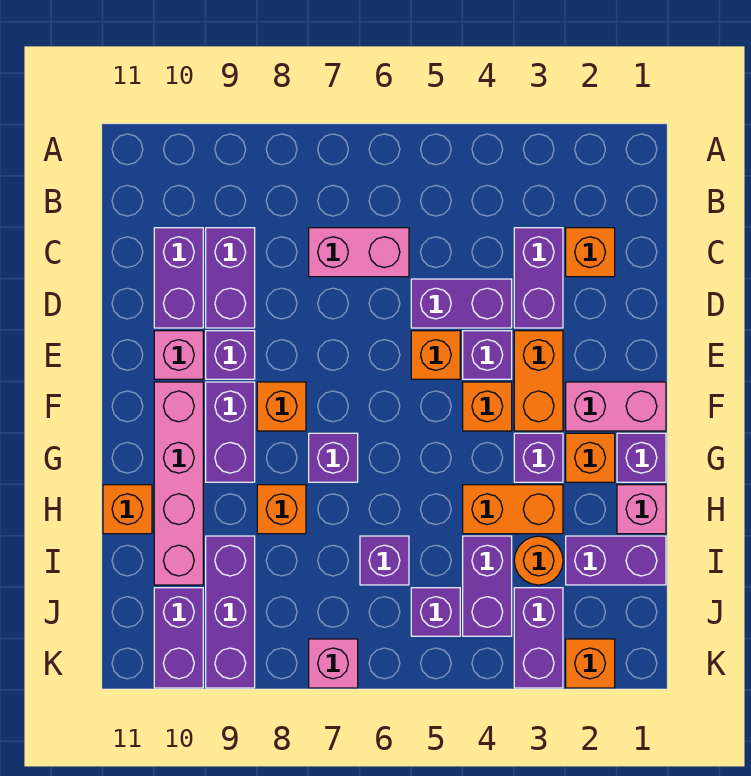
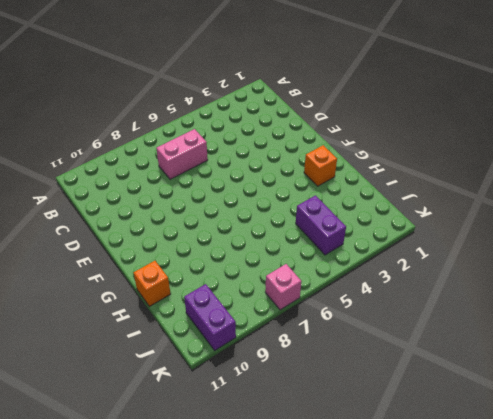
none -> orange brick C2 level 1
none -> purple brick C3:D3 level 1
none -> purple brick C9:D9 level 1
none -> purple brick C10:D10 level 1

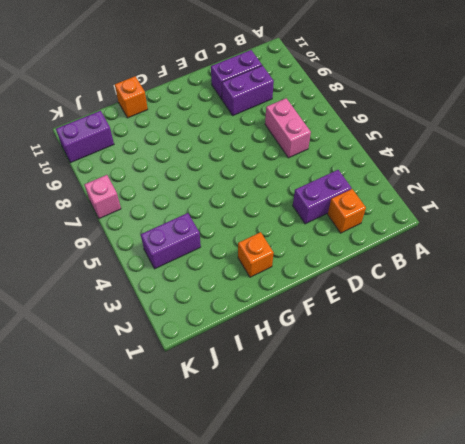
none -> purple brick D4:D5 level 1
none -> orange brick E3:F3 level 1
none -> purple brick E4 level 1
none -> orange brick E5 level 1

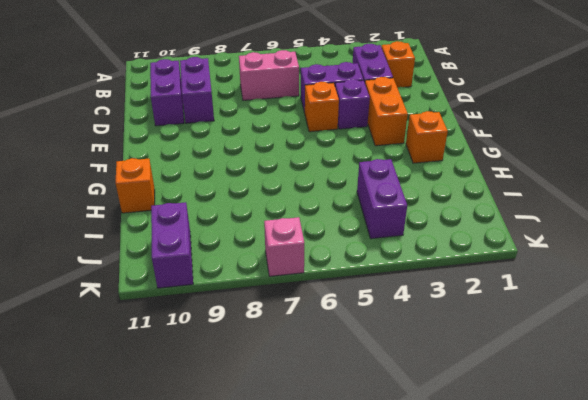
none -> purple brick E9 level 1
none -> pink brick E10 level 1
none -> pink brick F1:F2 level 1
none -> orange brick F4 level 1

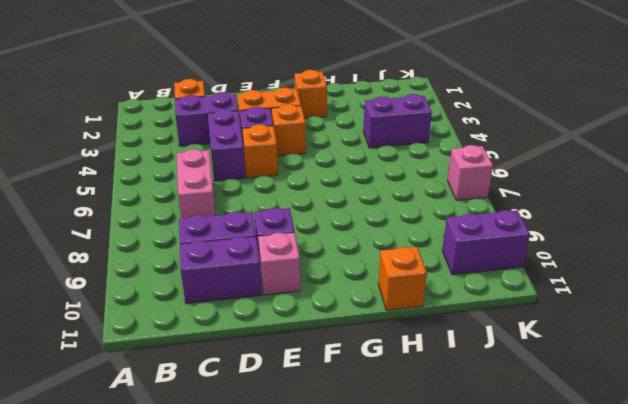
none -> pink brick F1:F2 level 1
none -> orange brick F8 level 1
none -> purple brick F9:G9 level 1
none -> pink brick F10:I10 level 1

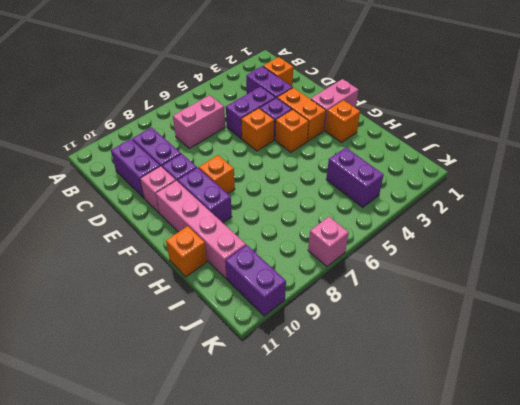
none -> purple brick G1 level 1
none -> purple brick G3 level 1
none -> purple brick G7 level 1
none -> pink brick H1 level 1

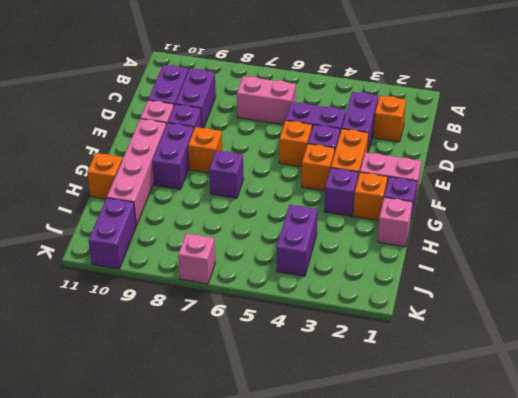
none -> orange brick H3:H4 level 1
none -> orange brick H8 level 1
none -> purple brick I1:I2 level 1
none -> orange round brick I3 level 1

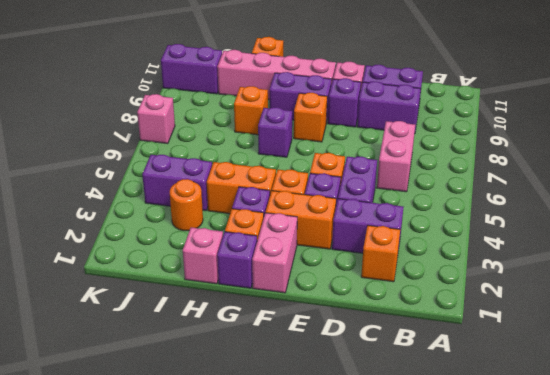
orange brick G4:H4 level 1 -> orange brick H3:H4 level 1
none -> purple brick I1:I2 level 1
none -> purple brick I6 level 1
none -> purple brick I9:K9 level 1
none -> purple brick J3:K3 level 1

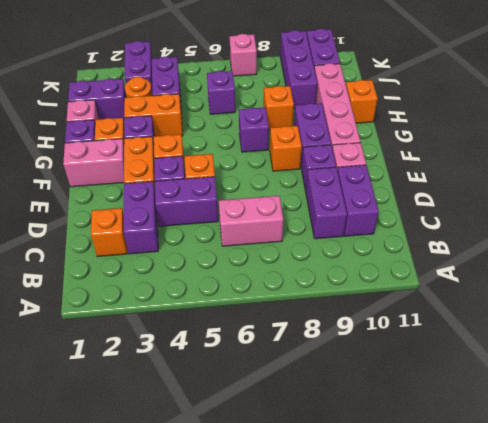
none -> purple brick J5 level 1
none -> orange brick K2 level 1

